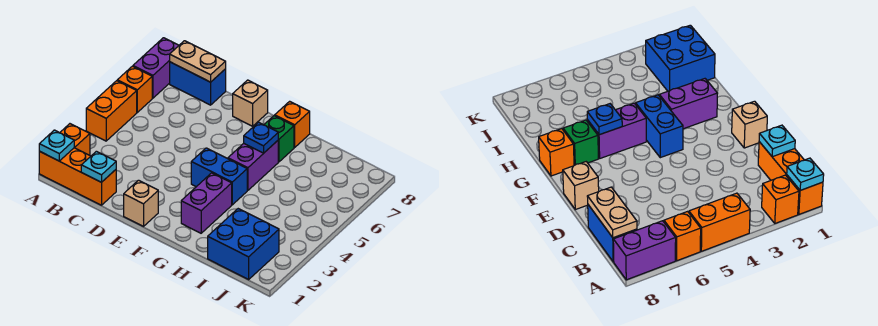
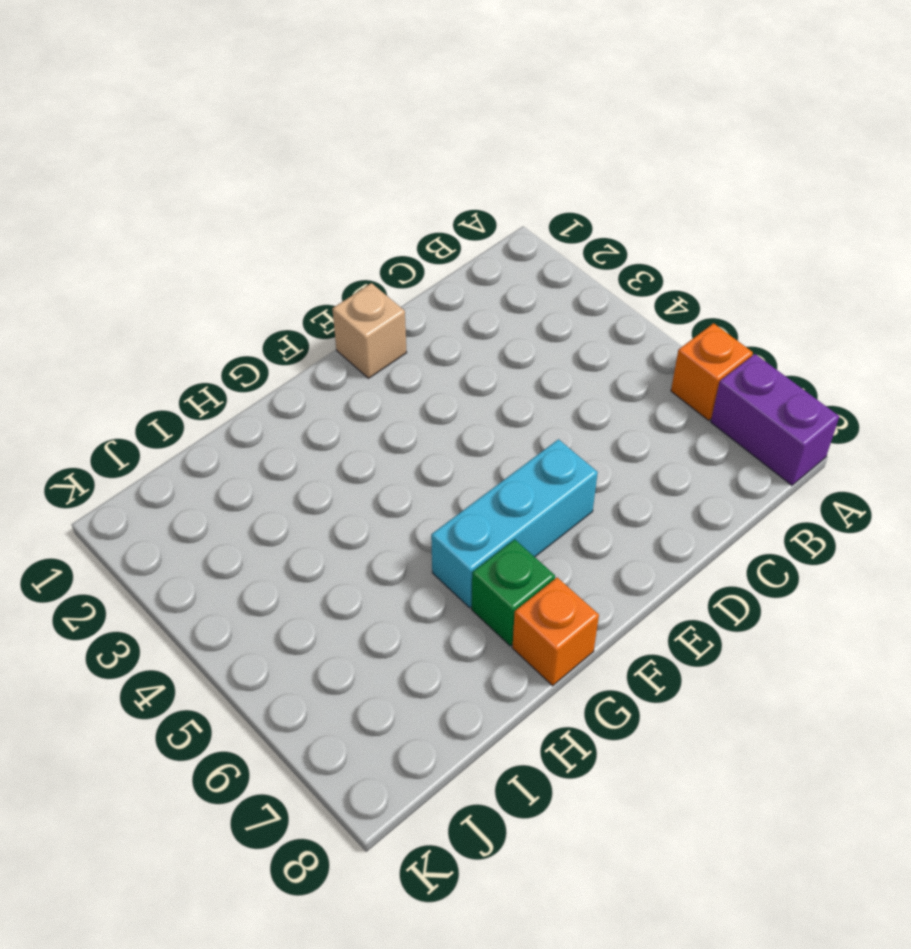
cyan brick E6:G6 level 1 -> purple brick G5:G6 level 1
none -> orange brick A1:C1 level 1
none -> orange brick A2 level 1
none -> orange brick A4:A5 level 1

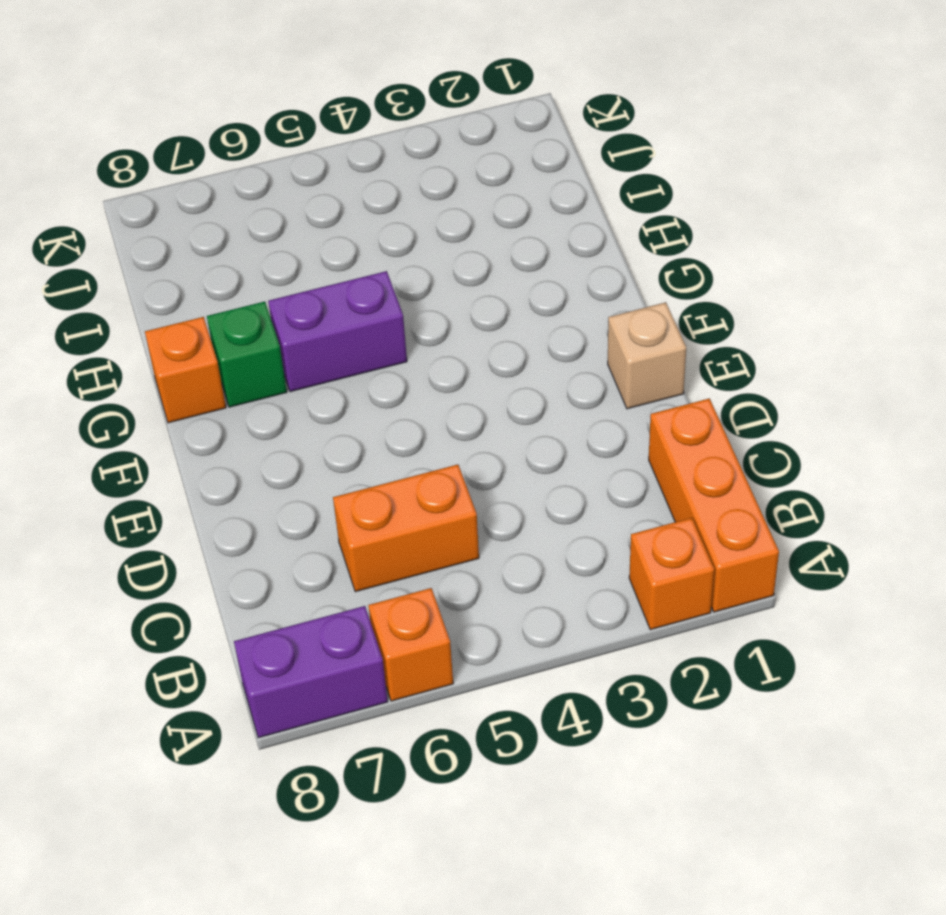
orange brick C5:C6 level 1 -> orange brick A4:A5 level 1
none -> blue brick B8:C8 level 1
none -> tan brick E8 level 1
none -> blue brick F4:G4 level 1

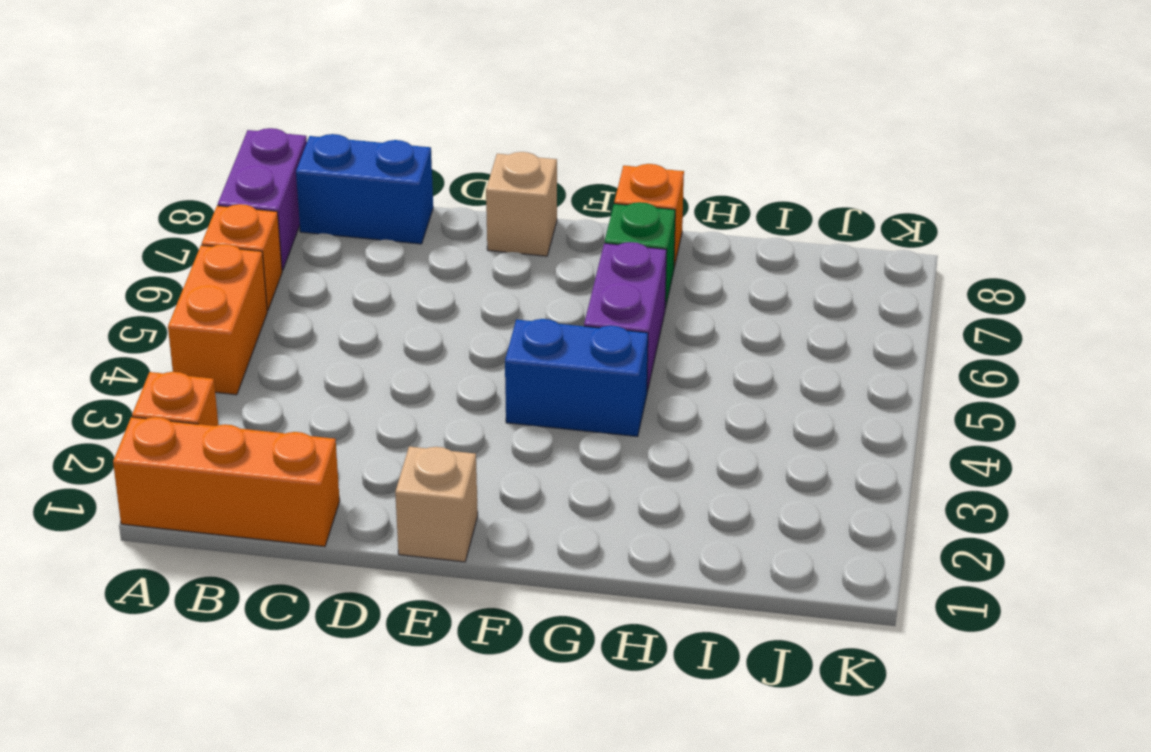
none -> purple brick G2:G3 level 1
none -> blue brick I1:J2 level 1
none -> cyan plate A1 level 2

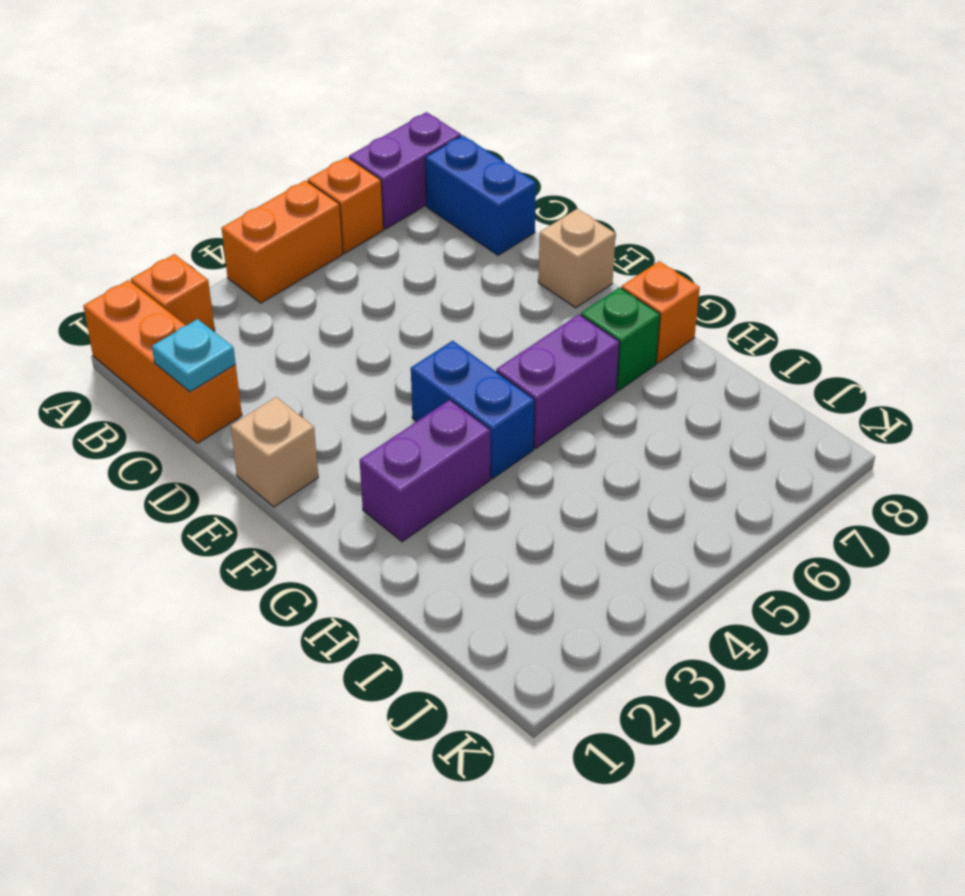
none -> blue brick I1:J2 level 1
none -> cyan plate A1 level 2
none -> tan plate B8:C8 level 2

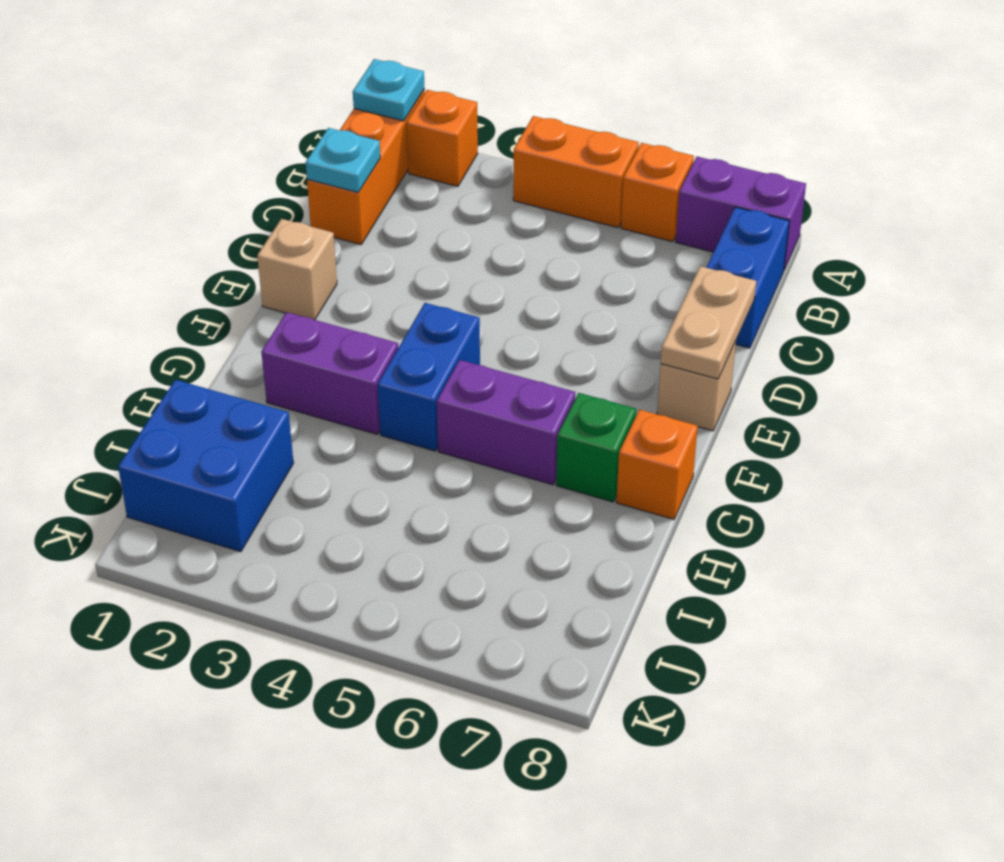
tan plate D8:E8 level 2 -> tan plate B8:C8 level 2
none -> blue plate G6 level 2

